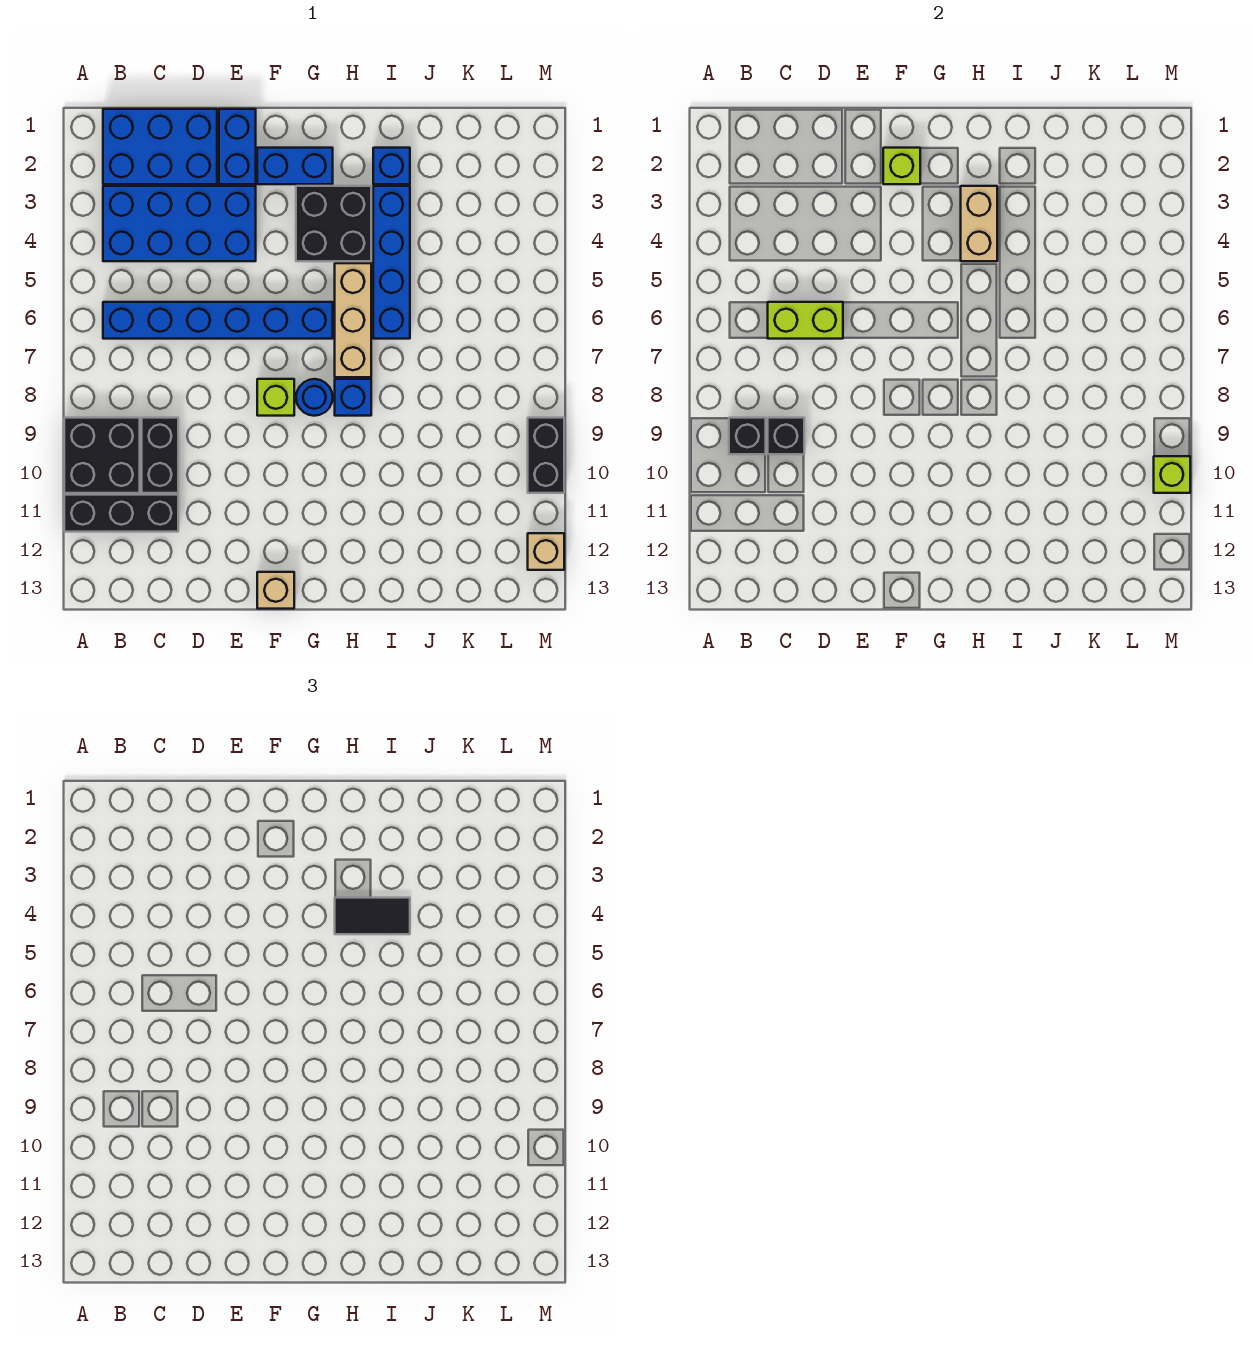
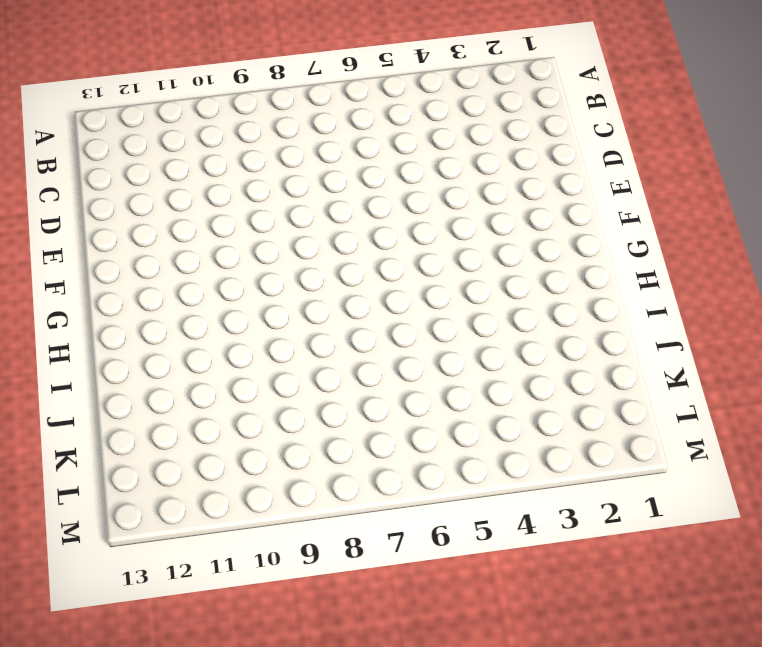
none -> black brick A9:B10 level 1
none -> black brick A11:C11 level 1
none -> blue brick B1:D2 level 1

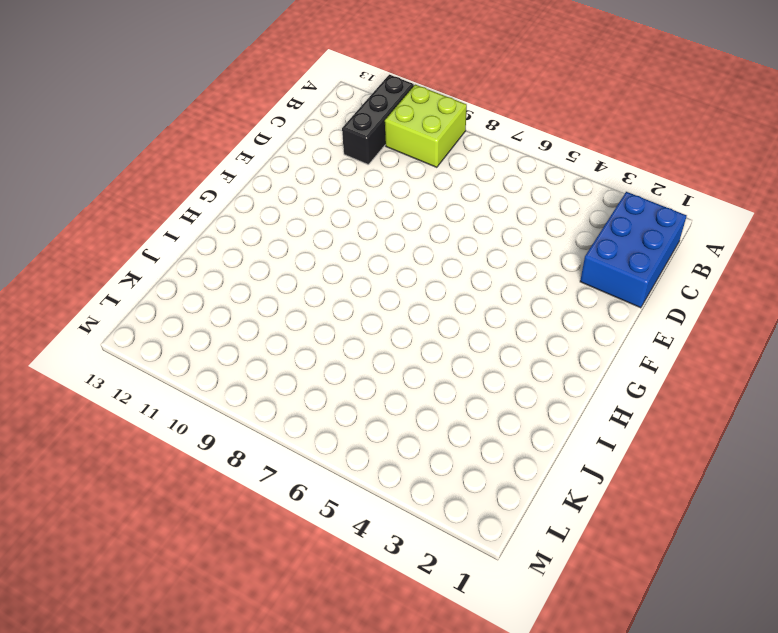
lime brick A9:B10 level 1 -> black brick A9:B10 level 1
none -> blue brick B3:E4 level 1
none -> blue brick B6:G6 level 1
none -> black brick C9:C10 level 1

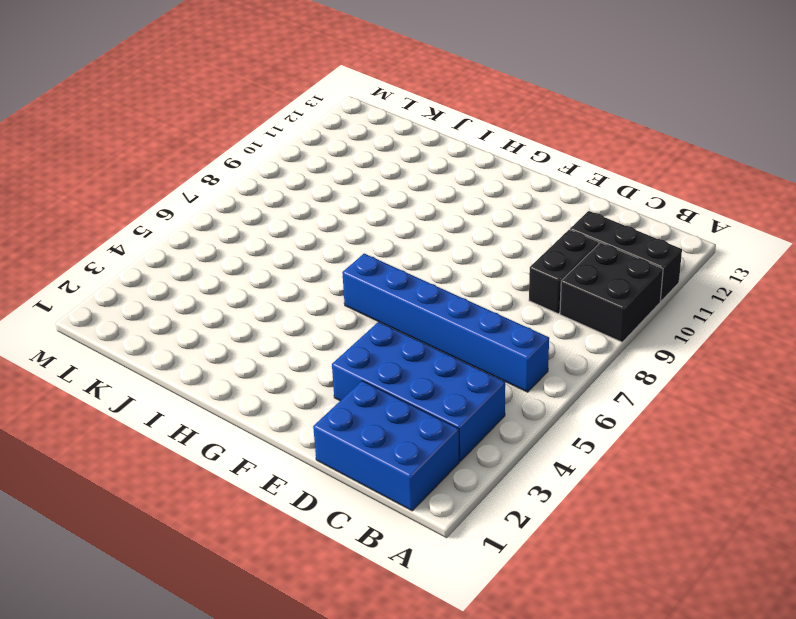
none -> blue brick E1:E2 level 1
none -> blue brick F2:G2 level 1
none -> lime brick F8 level 1

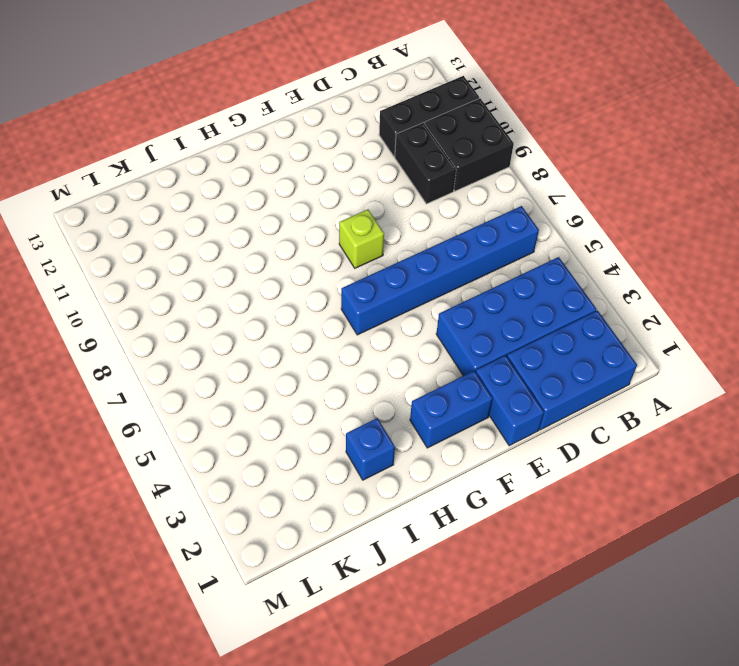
none -> tan brick F13 level 1
none -> black brick G3:H4 level 1
none -> blue round brick G8 level 1

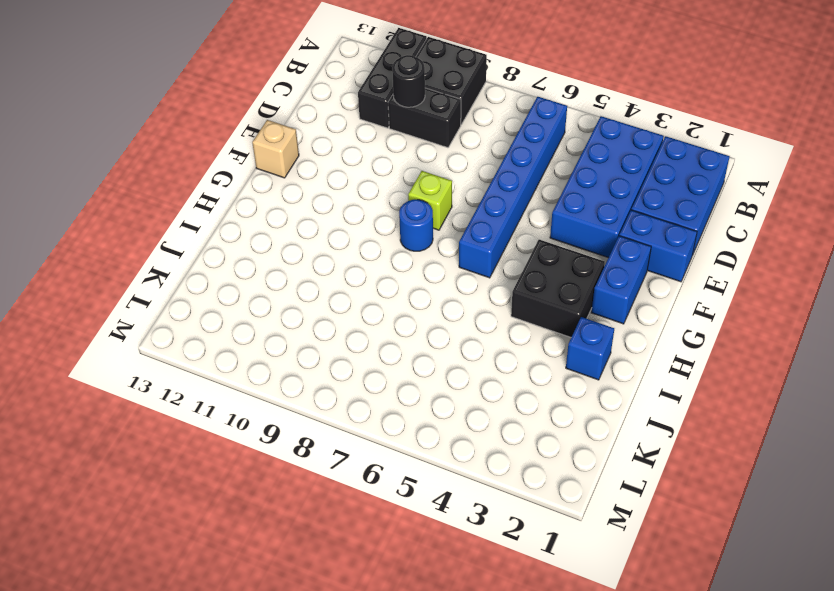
black round brick C10 level 2 -> none
none -> tan brick H5:H7 level 1
none -> blue brick H8 level 1
none -> blue brick I3:I6 level 1

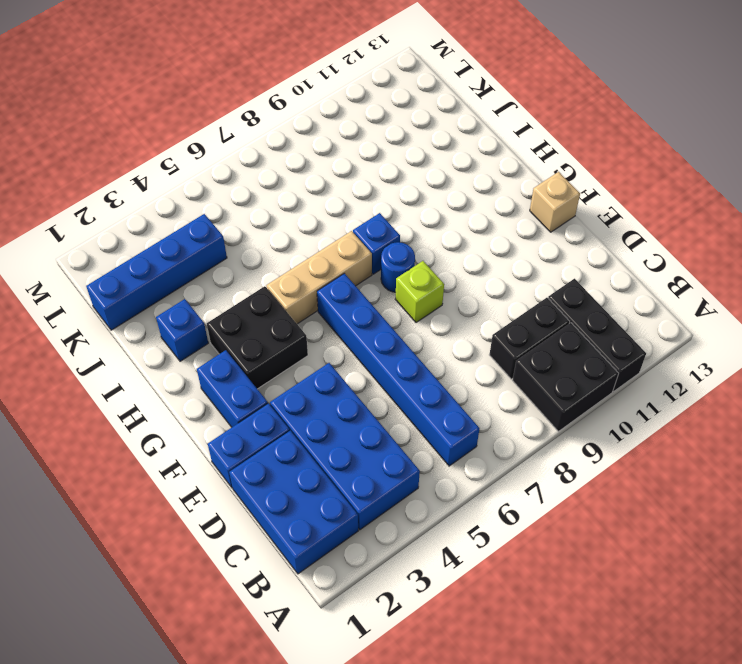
blue brick K1:K4 level 1 -> blue brick I3:I6 level 1
none -> black brick M9:M10 level 1
none -> tan brick M12 level 1
none -> black brick B9 level 2

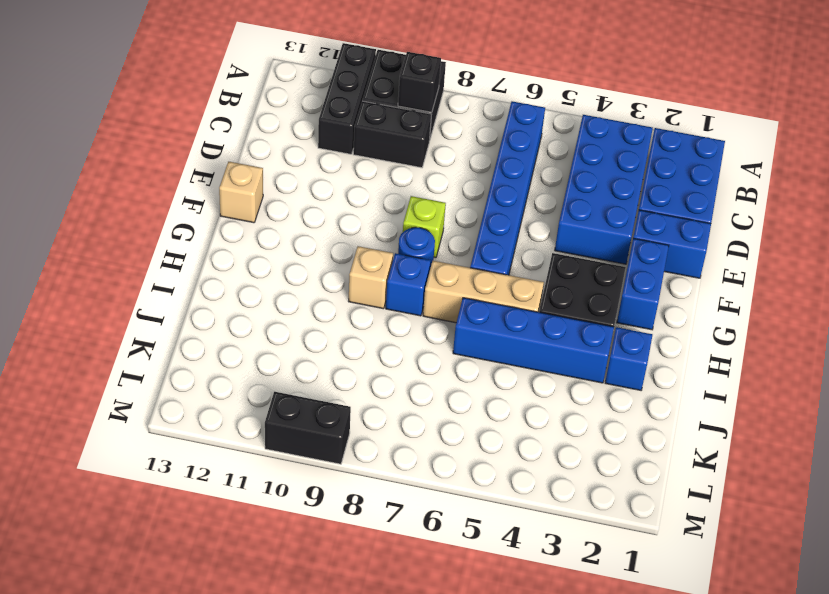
tan brick H9 level 1 -> tan brick M12 level 1
none -> lime brick C6:D6 level 2
none -> black brick C9 level 2
none -> lime brick F2 level 2

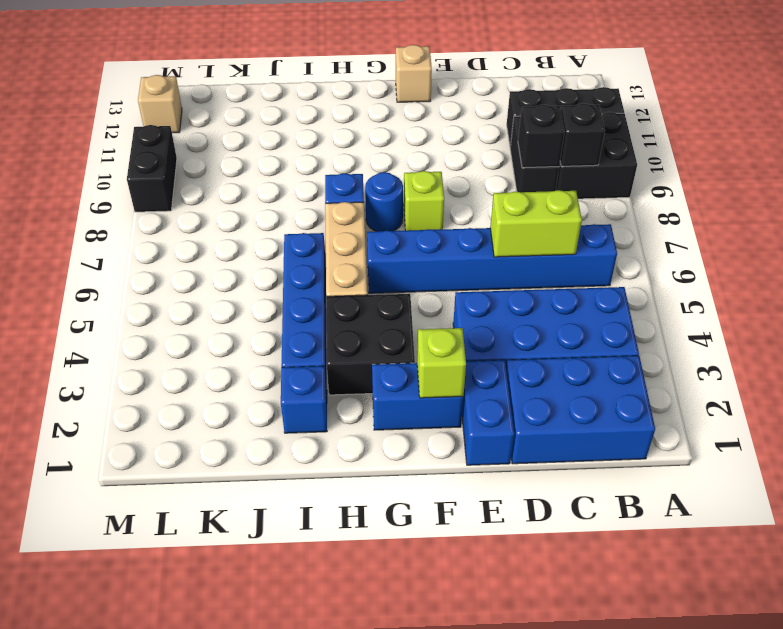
none -> tan brick H3:H4 level 2
none -> lime brick M10 level 2
none -> black tile H4:I4 level 3

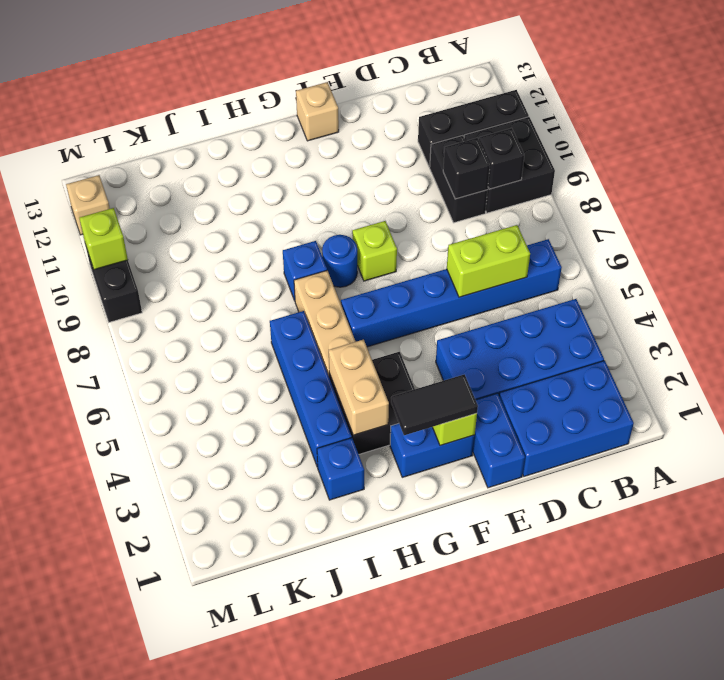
black tile F2:G2 level 3 -> black tile H4:I4 level 3

